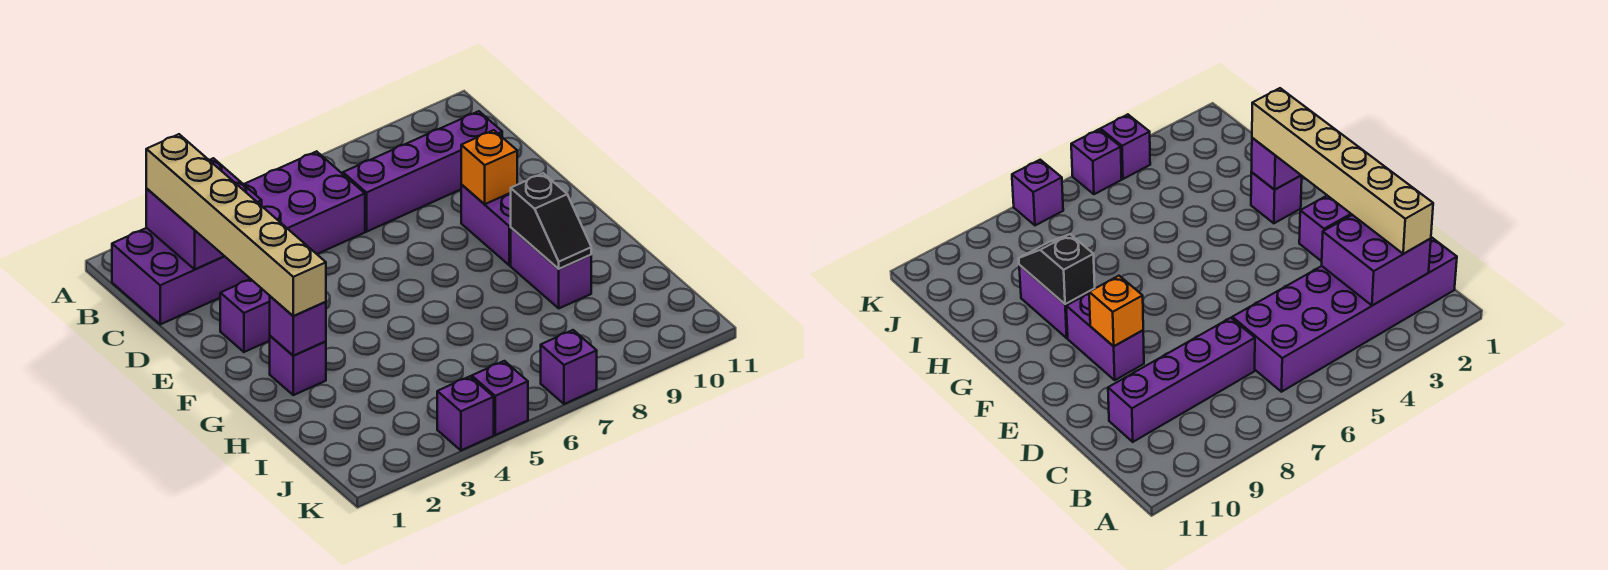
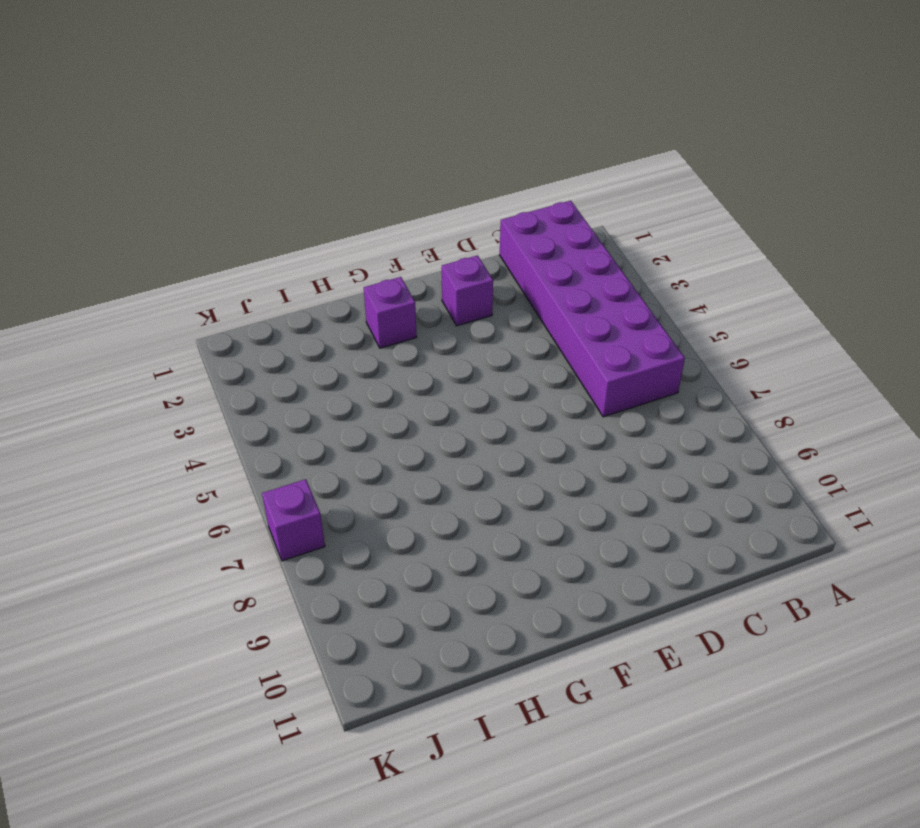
none -> purple brick C7:C10 level 1
none -> purple brick E9:F9 level 1
none -> purple brick G9:H9 level 1

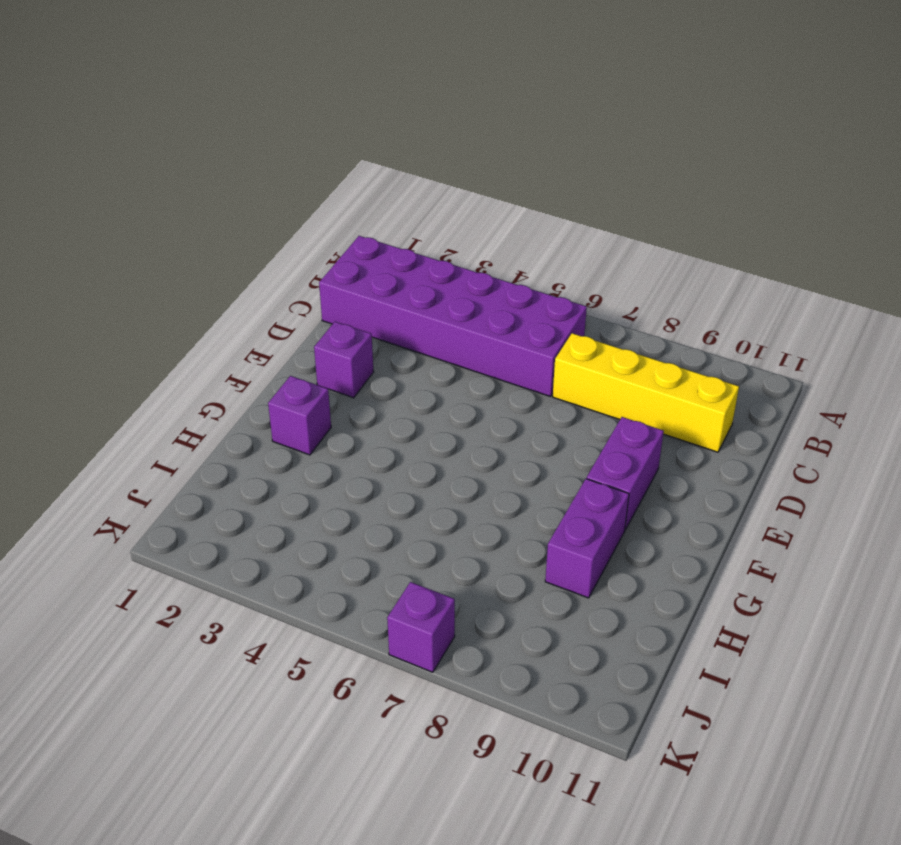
yellow brick C7:C10 level 1 -> purple brick C7:C10 level 1
none -> purple brick K4 level 1
none -> purple brick K5 level 1
none -> purple brick B2:C3 level 2

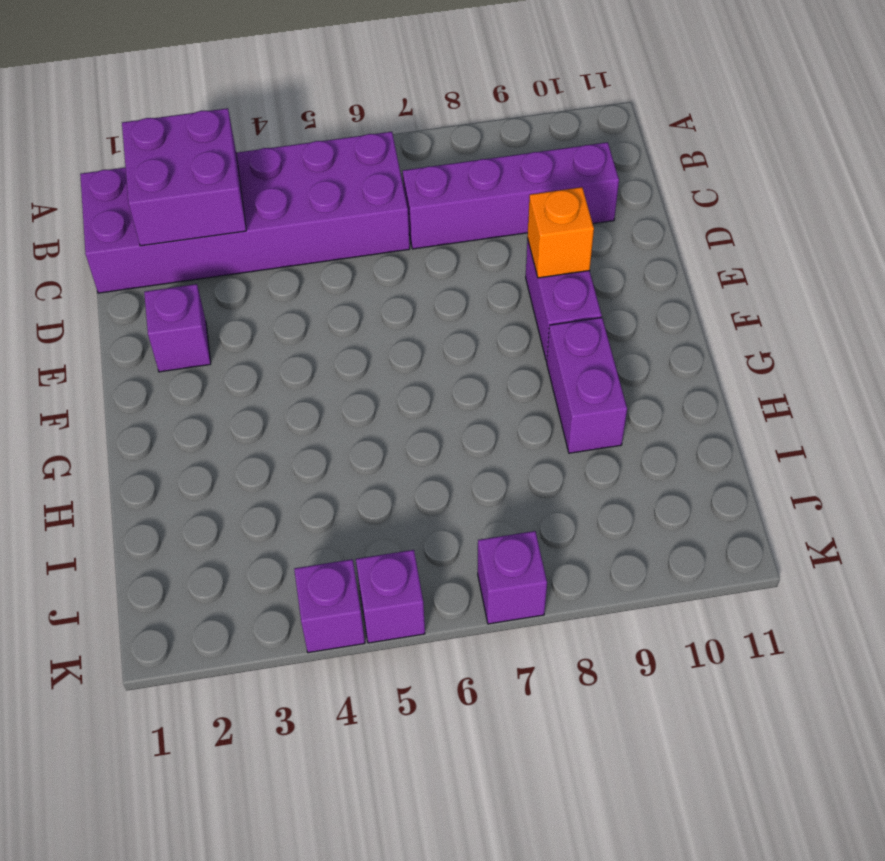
none -> purple brick G2 level 1
none -> purple brick G2 level 2
none -> black slope G9:H9 level 2 top G

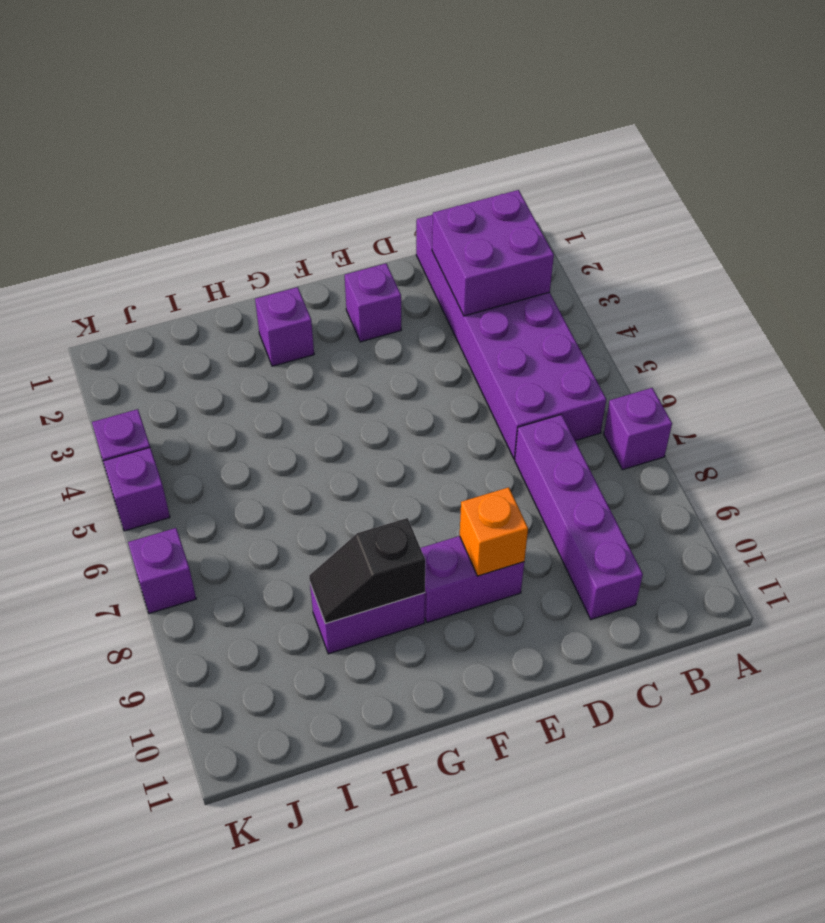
purple brick A7 level 1 -> purple brick G2 level 2
none -> tan brick B2:G2 level 3

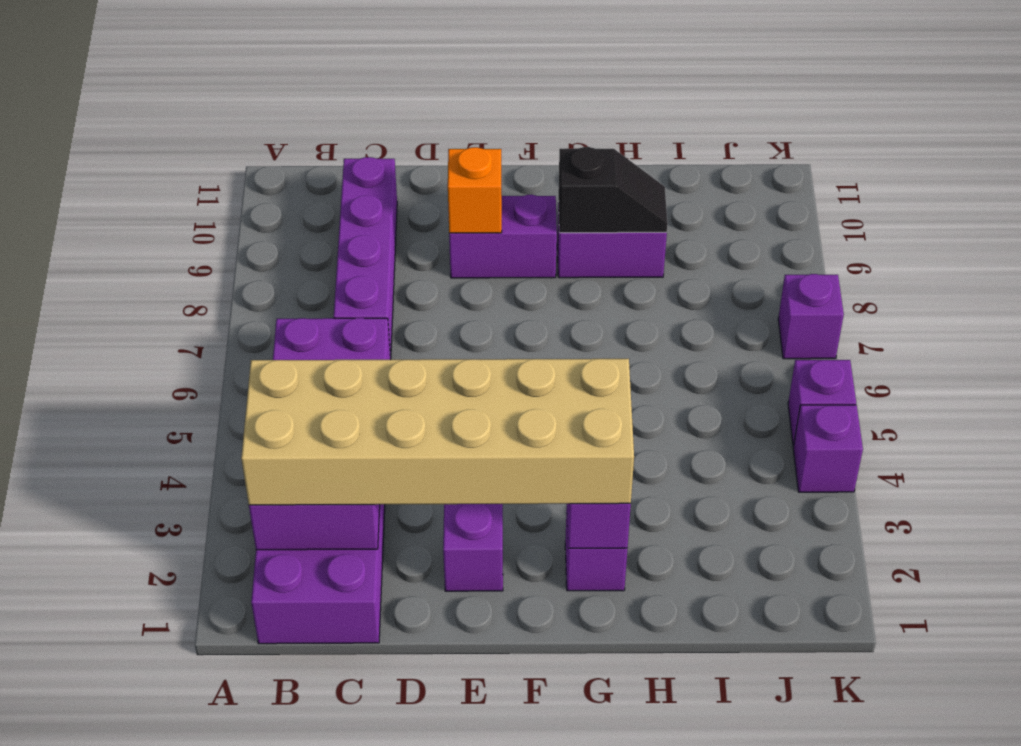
tan brick B2:G3 level 3 -> tan brick B2:G2 level 3

